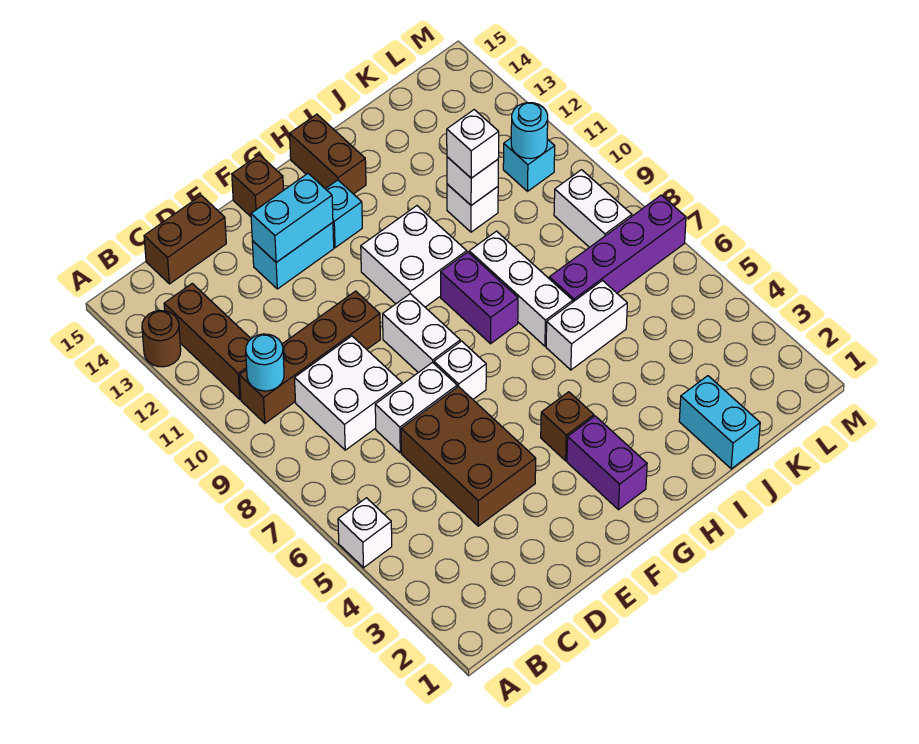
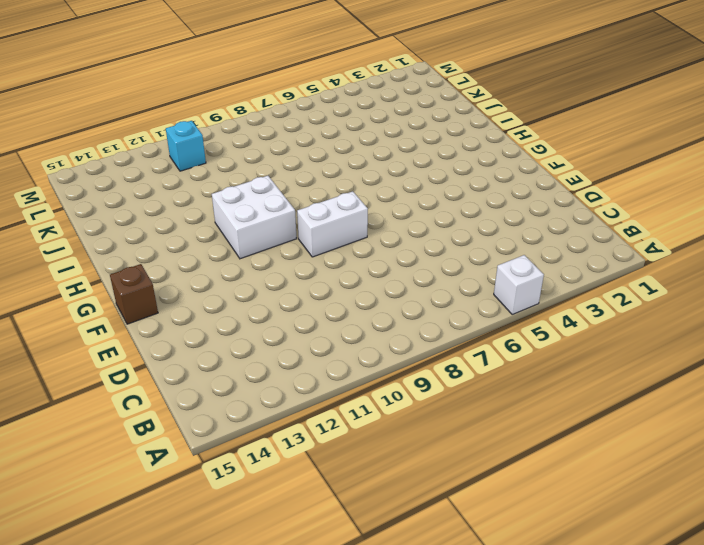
none -> brown round brick A13 level 1
none -> brown brick B10:E10 level 1
none -> brown brick B11:B13 level 1
none -> white brick C8:D9 level 1

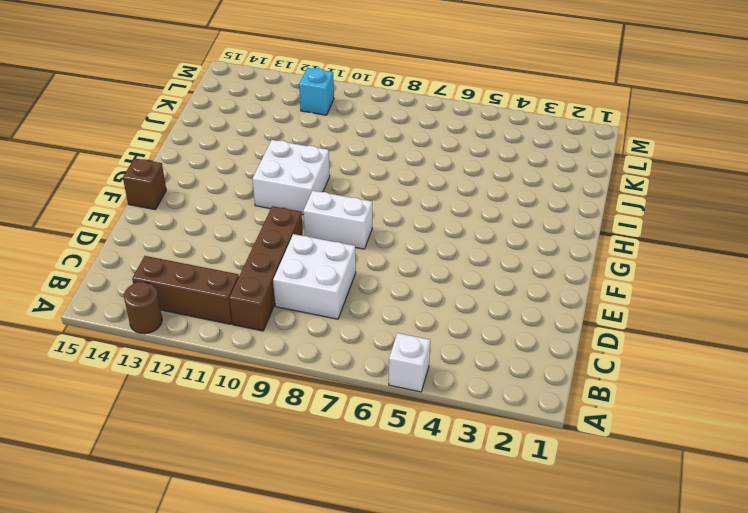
none -> brown brick C15:D15 level 1
none -> brown brick D4:E6 level 1
none -> white brick D7:E7 level 1
none -> cyan brick E13:F13 level 1

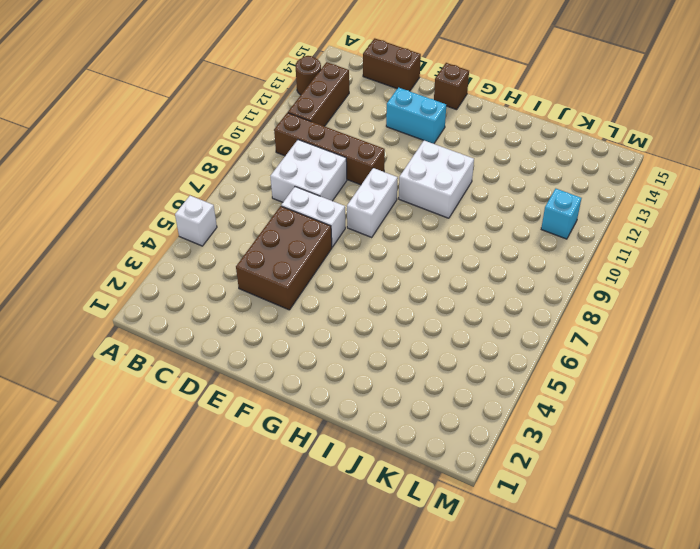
none -> white brick F7 level 1
none -> purple brick G2:G3 level 1
none -> brown brick G4 level 1
none -> cyan brick G13 level 1

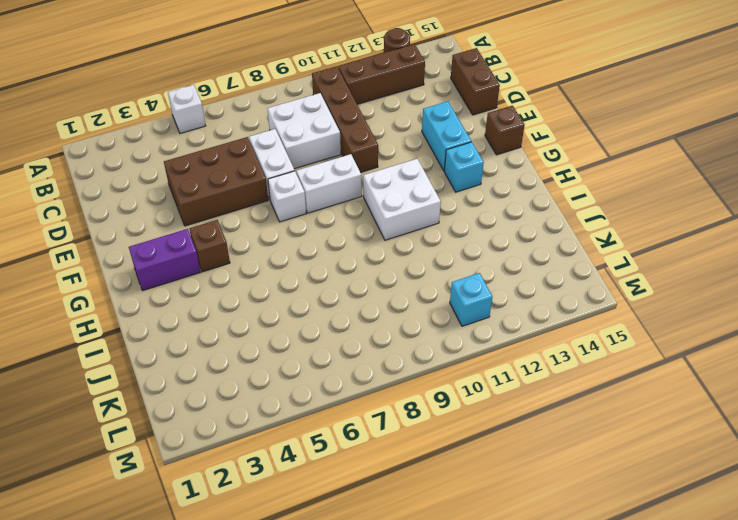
none -> purple brick H8:H9 level 1
none -> brown brick H14:H15 level 1
none -> white brick I6:J6 level 1
none -> white brick I7:I9 level 1

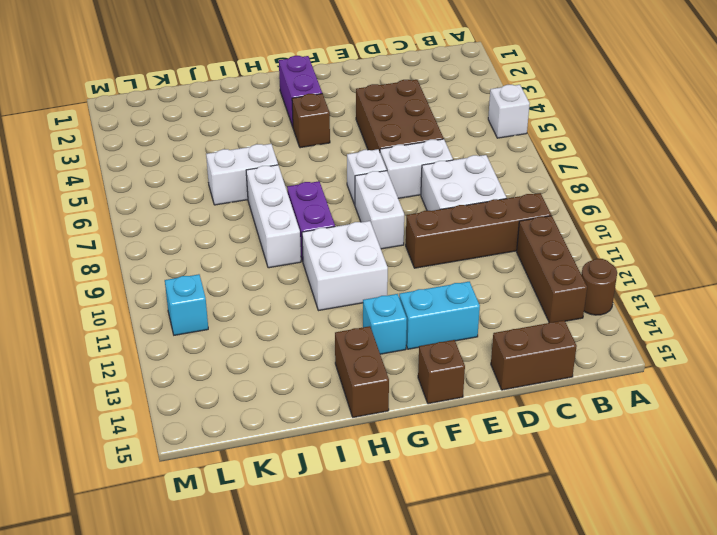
none -> cyan brick J1:J2 level 1
none -> purple brick J7:M7 level 1
none -> white brick J11 level 1
none -> white brick L8:L9 level 1

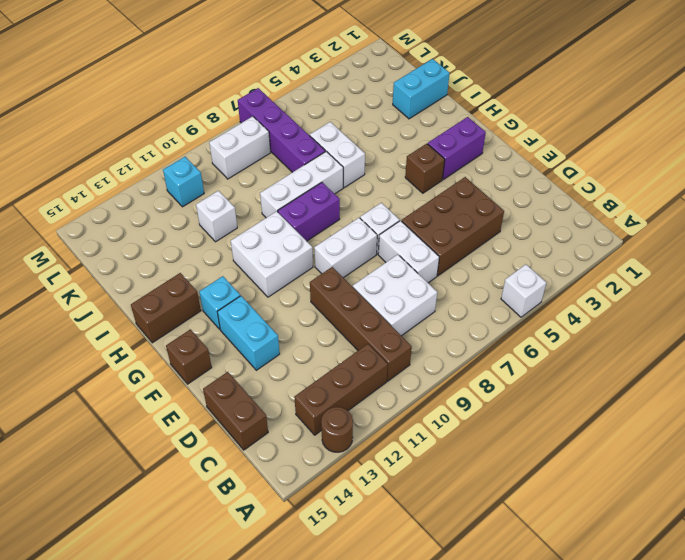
none -> cyan round brick B10 level 2
none -> cyan brick E13:F13 level 2
none -> white brick J11 level 2
none -> cyan round brick L11 level 2

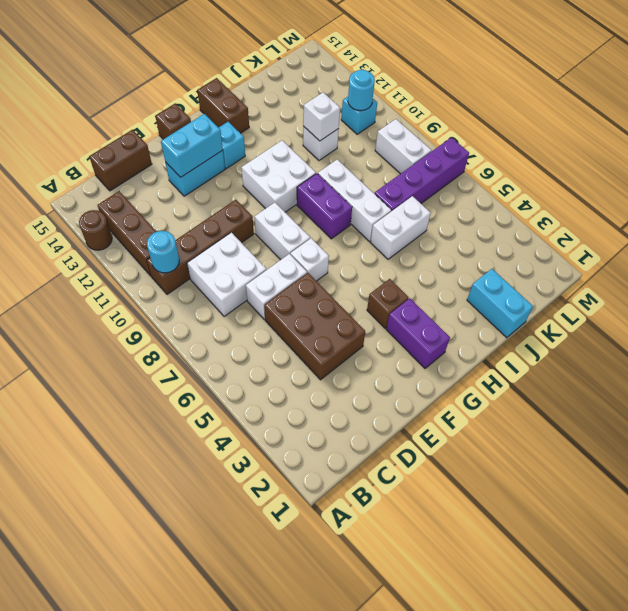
none -> white brick A5 level 1
none -> white brick J11 level 3

